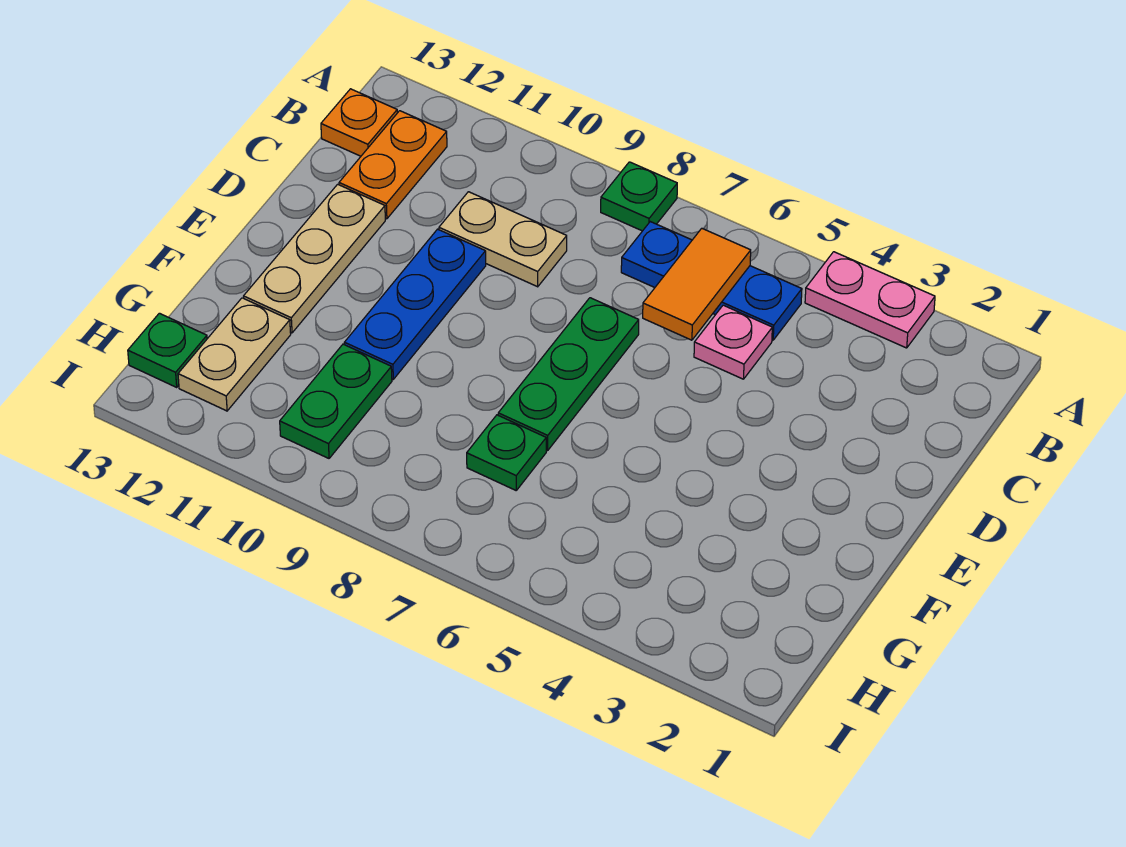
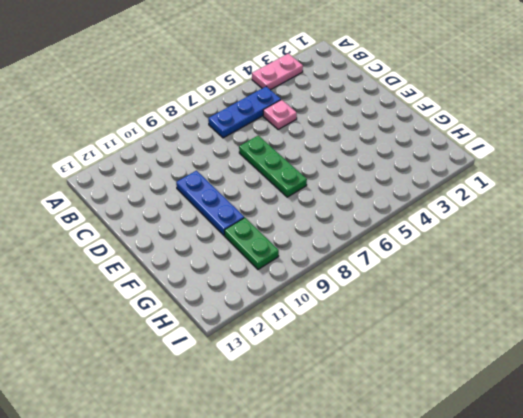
none -> green plate A8 level 1
none -> orange plate B12:C12 level 1
none -> orange plate B13 level 1

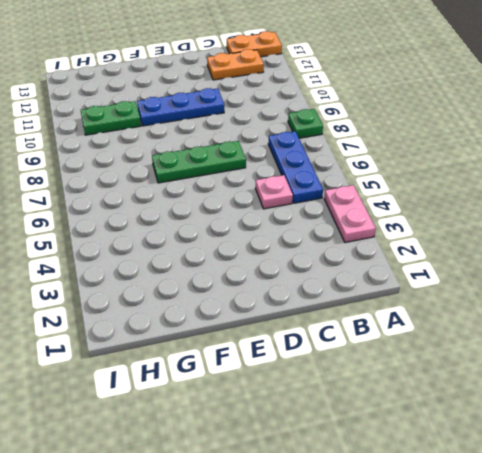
orange plate A13:B13 level 1 -> orange plate B13 level 1
none -> tan plate C9:C10 level 1
none -> tan plate D12:F12 level 1
none -> green plate G7 level 1

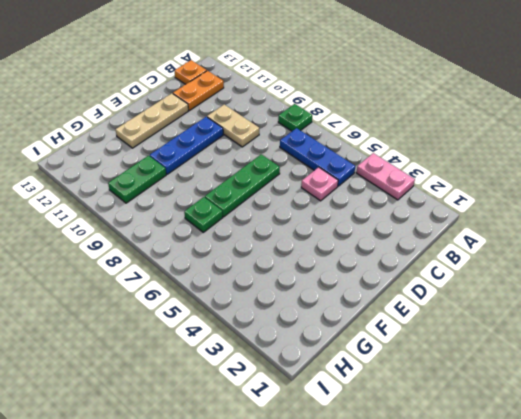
none -> tan plate G12:H12 level 1
none -> green plate H13 level 1
none -> orange tile B6:C6 level 2

